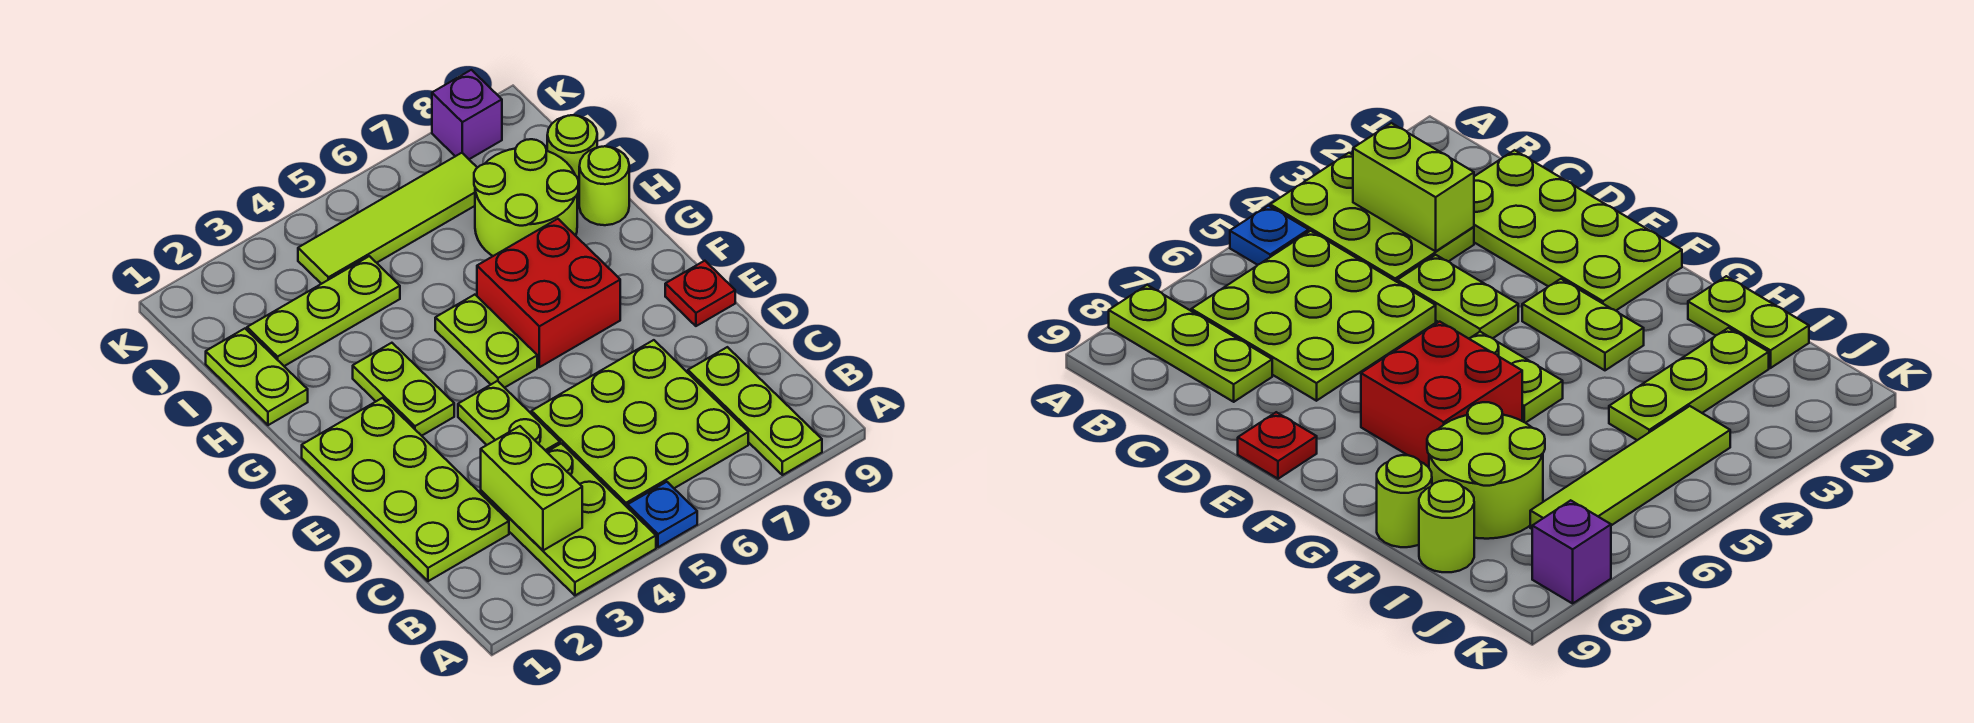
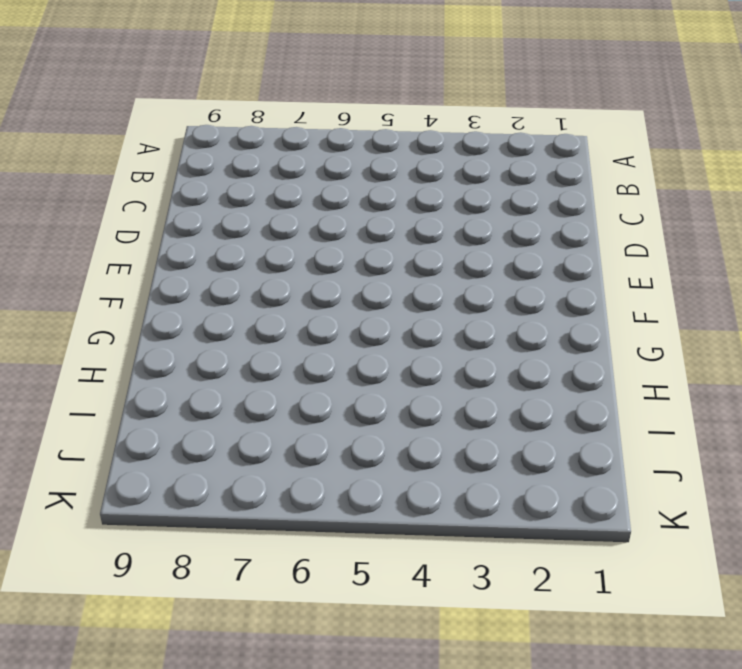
none -> lime plate A3:C4 level 1
none -> blue plate A5 level 1
none -> lime plate A8:C8 level 1

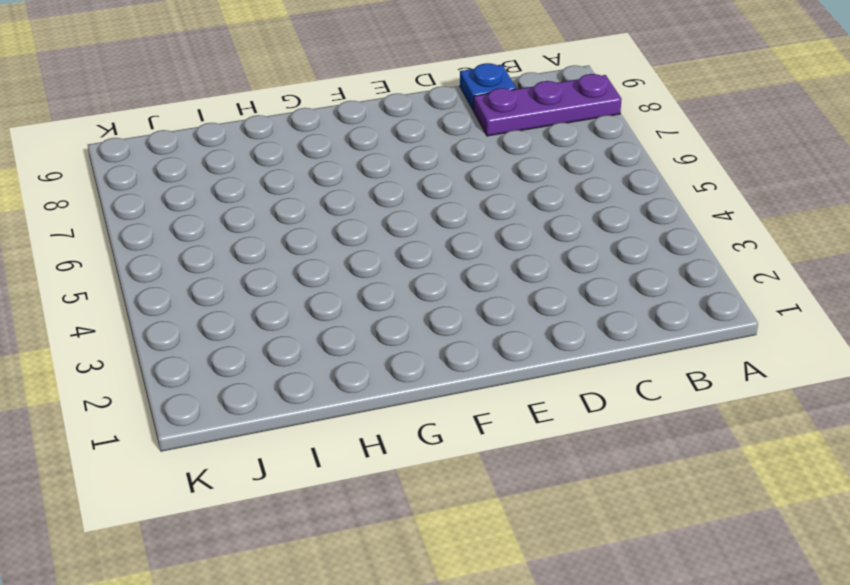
purple plate A8:C8 level 1 -> lime plate A8:C8 level 1
blue plate C9 level 1 -> blue plate A5 level 1
none -> lime plate A3:C4 level 1
none -> lime plate B5:D7 level 1
none -> lime plate C1:F2 level 1

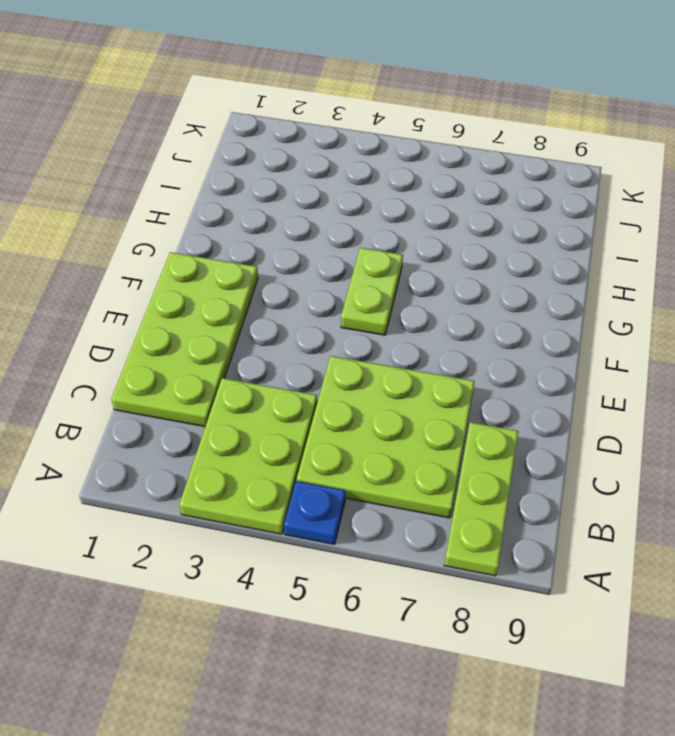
none -> lime plate D4:E4 level 1
none -> red plate E9 level 1
none -> lime plate F3:G3 level 1

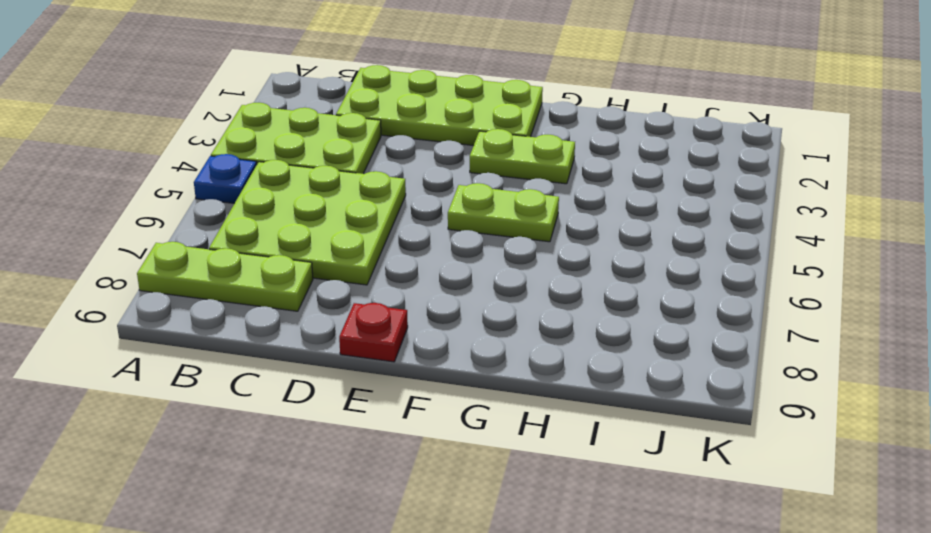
none -> lime plate D4:E4 level 1
none -> red brick F6:G7 level 1
none -> lime plate H1:I1 level 1

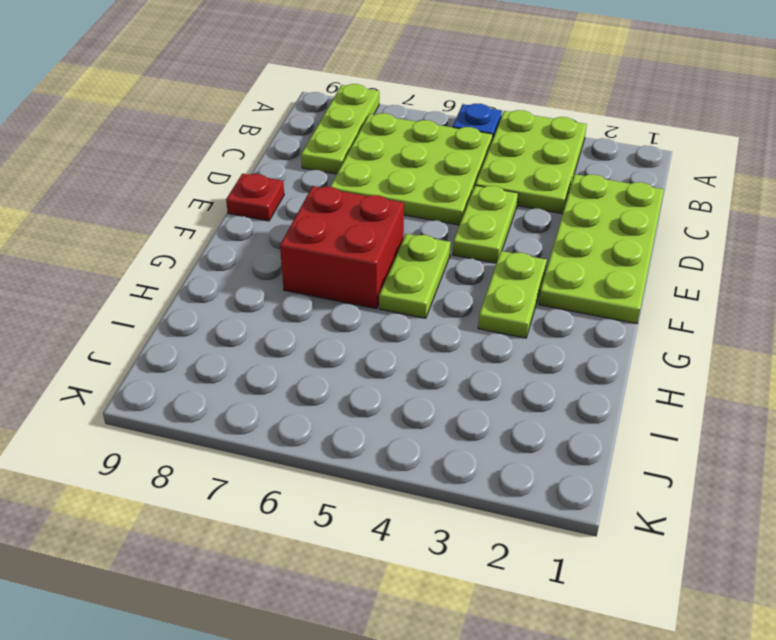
none -> lime plate H1:I1 level 1
none -> lime round brick H7:I8 level 1
none -> lime round brick H9 level 1

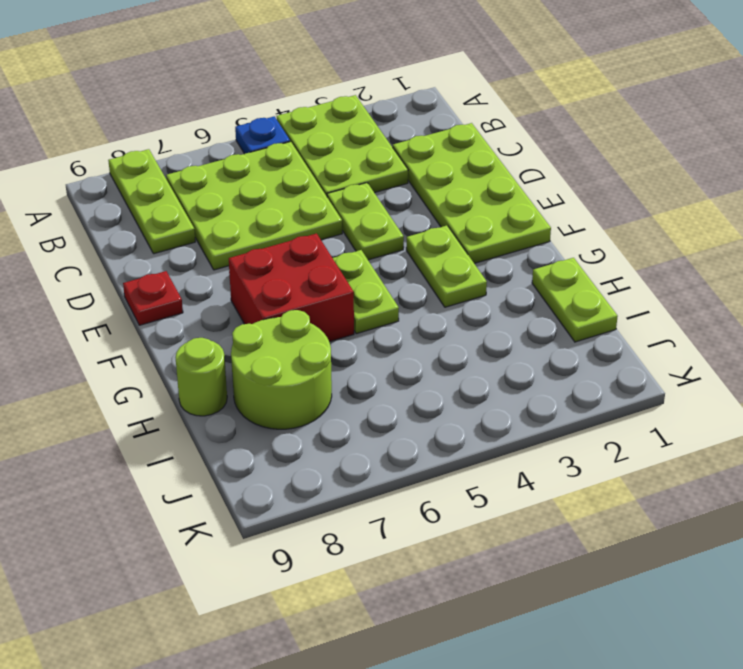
none -> lime plate I2:I4 level 1
none -> lime round brick I9 level 1
none -> lime tile J4:J7 level 1

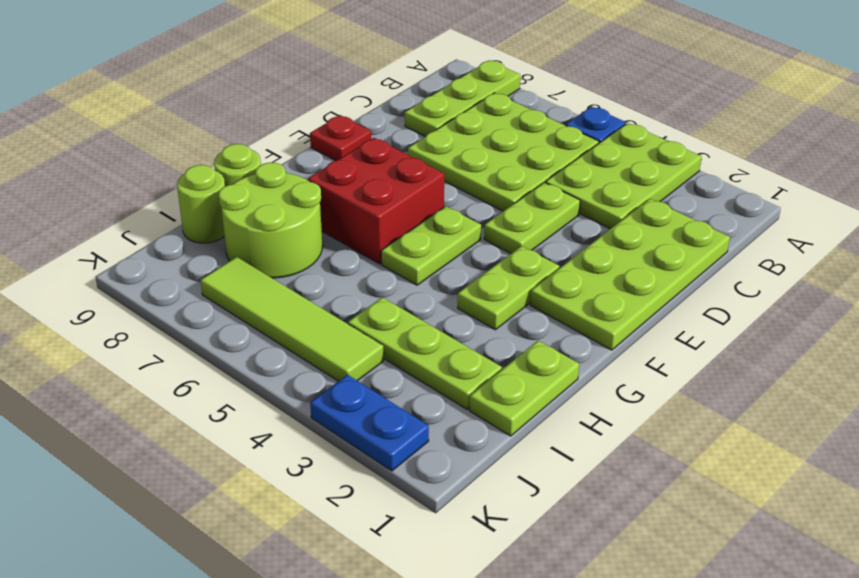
blue plate K2:K3 level 1 -> none
none -> purple brick K8 level 1
none -> lime brick B3:C3 level 2

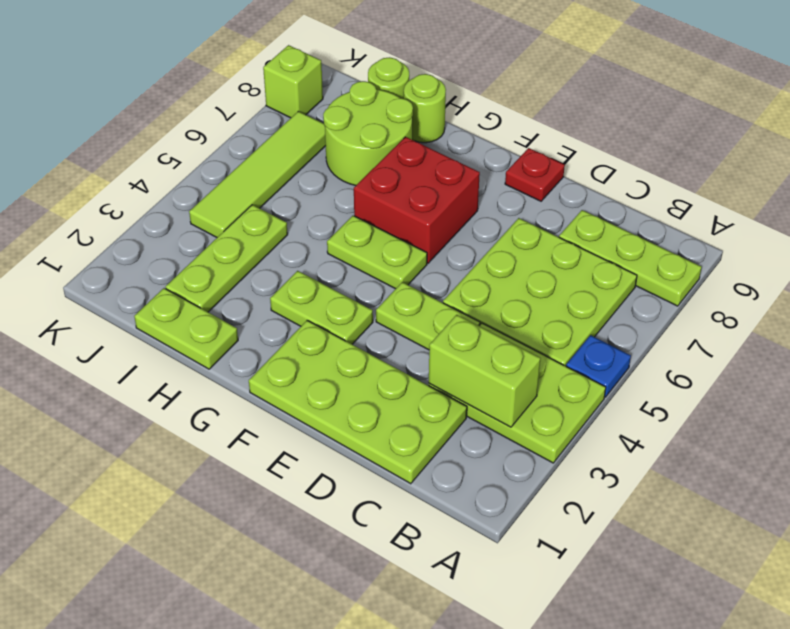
lime brick K8 level 1 -> purple brick K8 level 1

